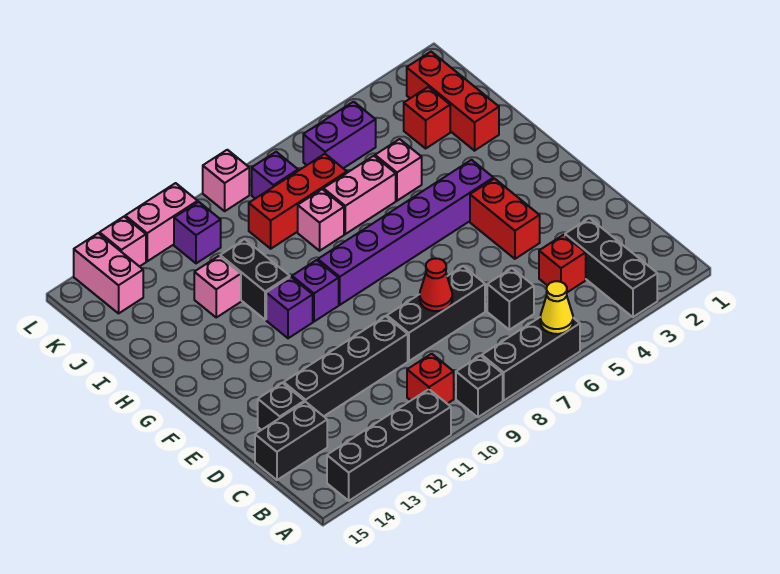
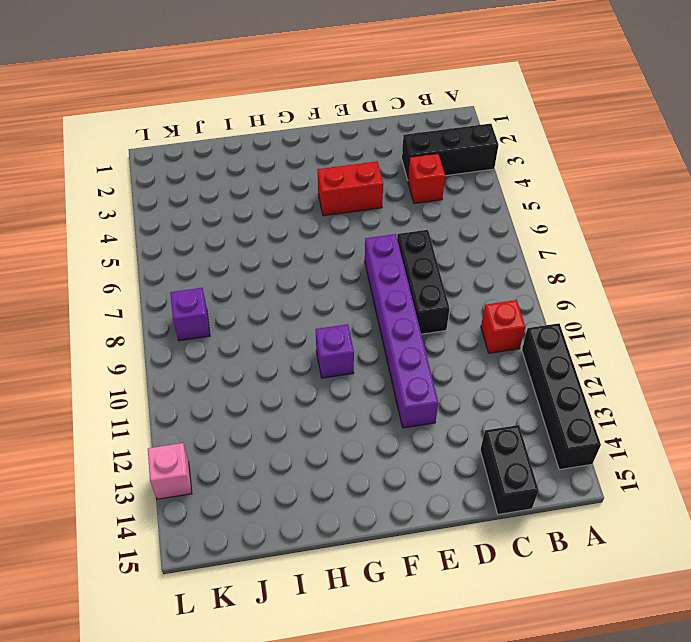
purple brick E7:E12 level 1 -> purple brick G4:G9 level 1
none -> black brick A6:A8 level 1
none -> black brick A9 level 1
none -> black brick C6 level 1
none -> black brick D10:D13 level 1

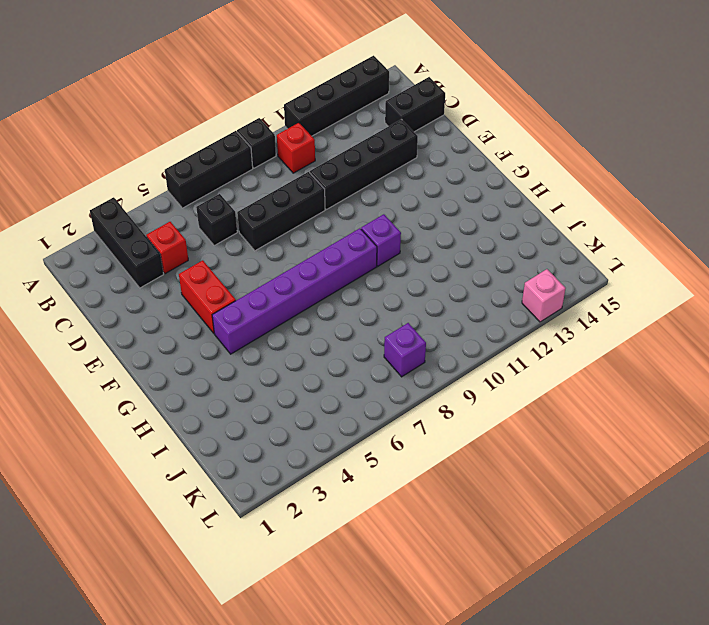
none -> black brick D14 level 1
none -> purple brick G11 level 1
none -> black brick H11:I11 level 1
none -> red brick I2:K2 level 1

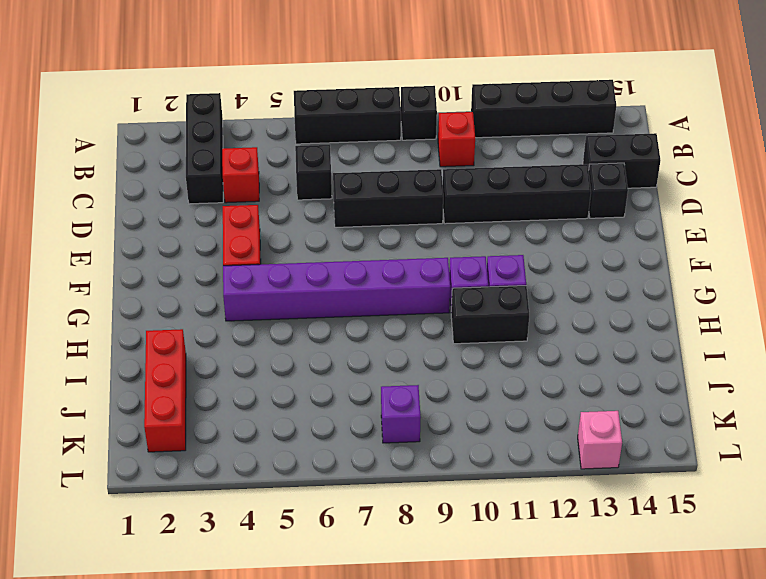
black brick H10:H11 level 1 -> black brick H11:I11 level 1
none -> pink brick I5 level 1
none -> pink brick I6:I7 level 1
none -> pink brick I8 level 1
none -> pink brick I12 level 1

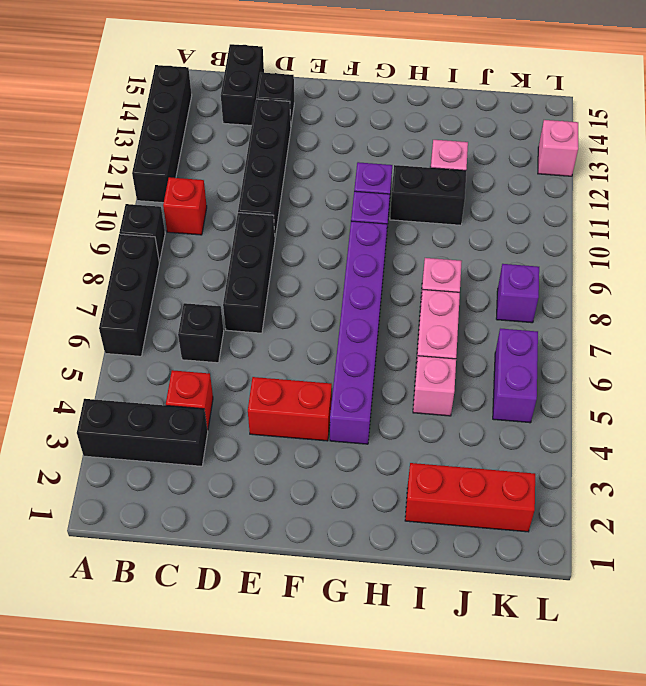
none -> red brick J3 level 1
none -> red brick J7:J9 level 1
none -> purple brick K11 level 1
none -> pink brick K14:L14 level 1

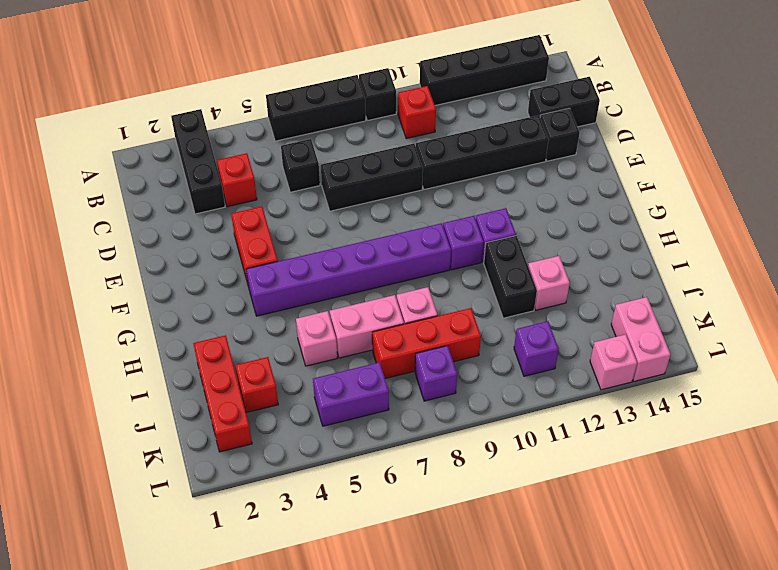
none -> pink brick L9 level 1
none -> pink brick L11:L12 level 1
none -> yellow cone A6 level 2
none -> red cone D8 level 2

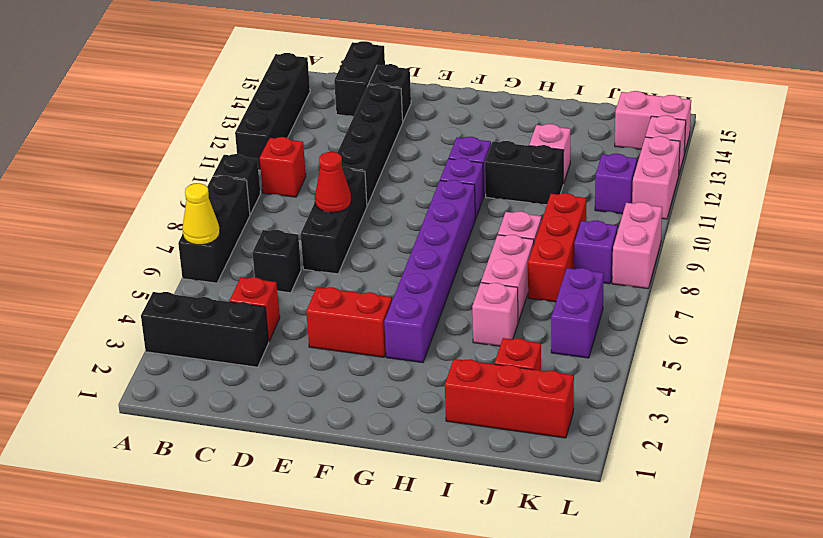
pink brick L8:L9 level 1 -> pink brick L9 level 1

